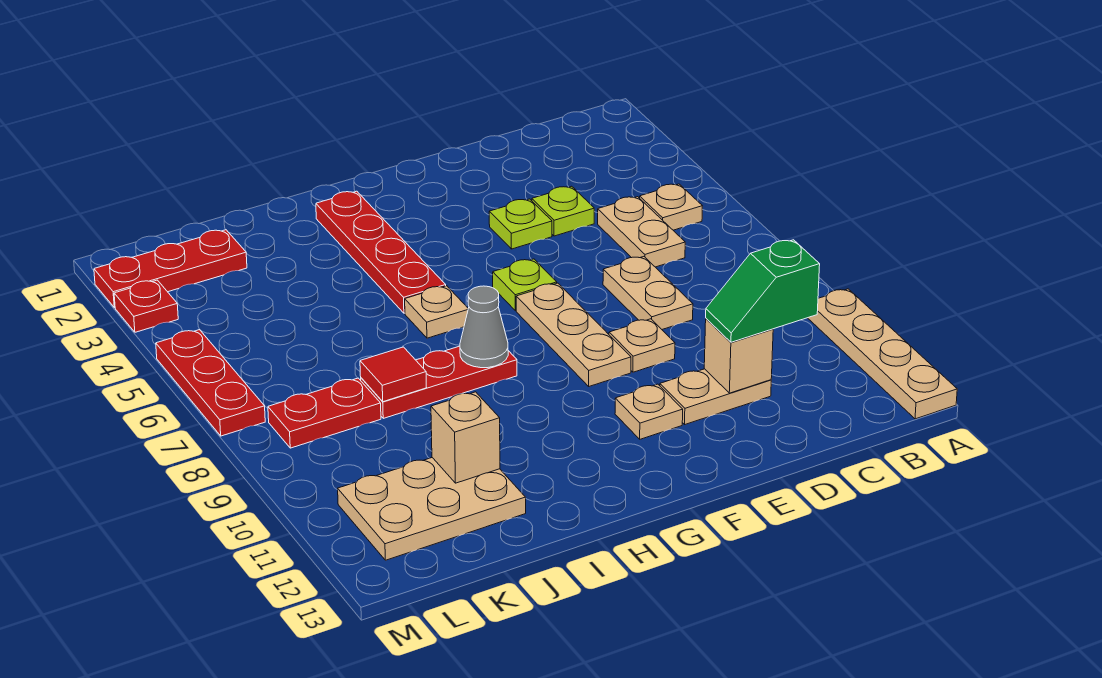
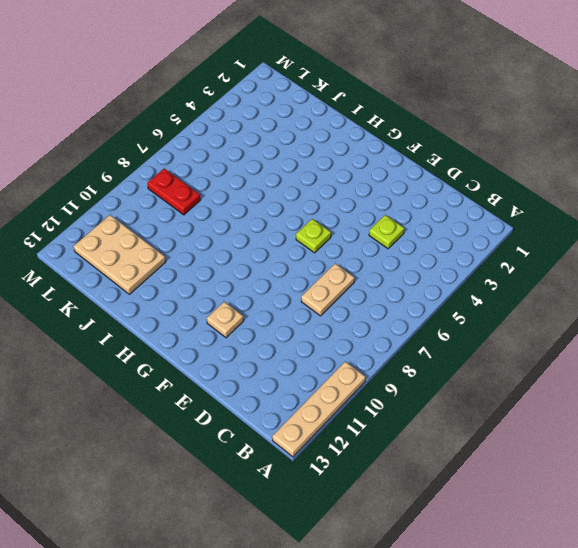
none -> tan plate B5 level 1
none -> tan plate C5:C6 level 1
none -> tan plate D11:E11 level 1

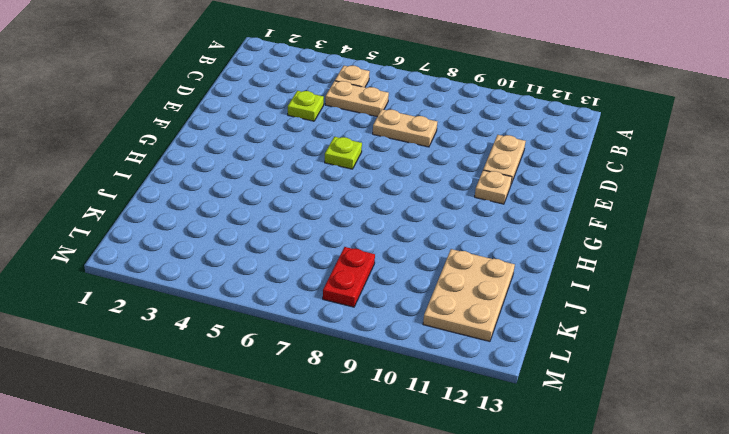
none -> tan plate A10:A13 level 1
none -> lime plate E4 level 1
none -> tan plate E9 level 1

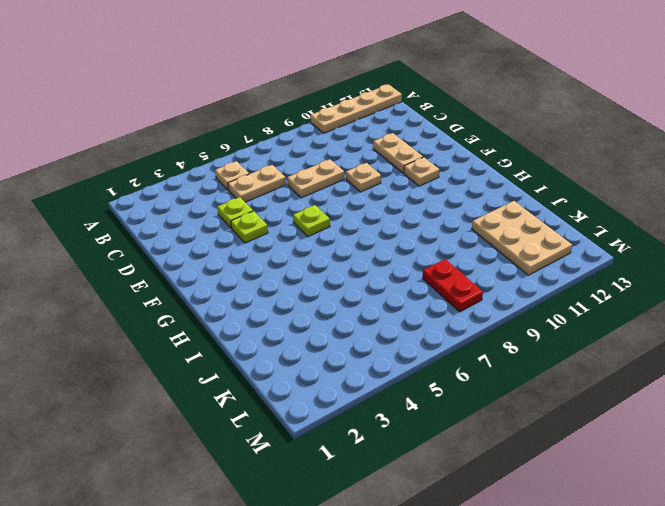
none -> tan plate F7:F9 level 1
none -> red plate H2:H5 level 1
none -> tan plate H6 level 1

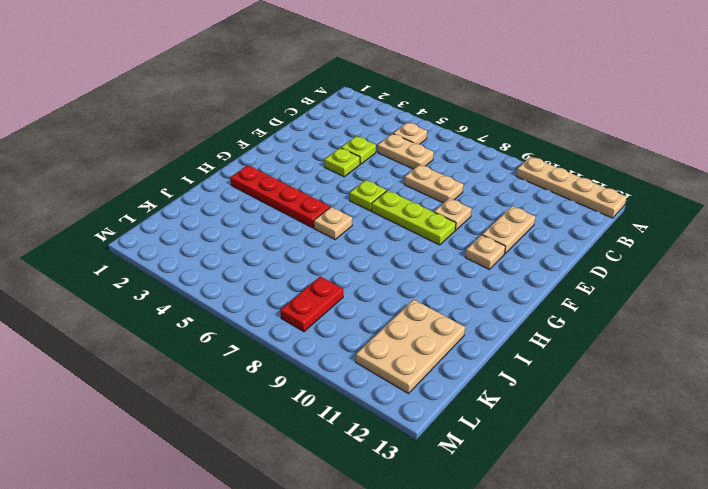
lime plate F7:F9 level 1 -> tan plate F7:F9 level 1
none -> red plate H8:J8 level 1
none -> red plate K2:M2 level 1
none -> red plate M3 level 1

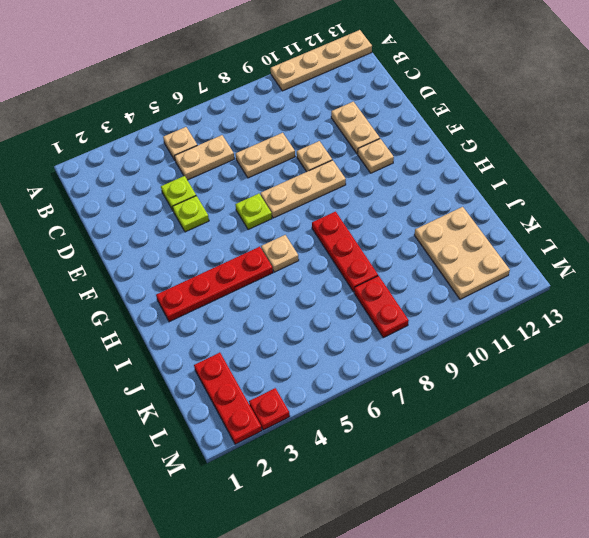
none -> red plate M5:M7 level 1
none -> tan brick D11 level 2
none -> grey cone H8 level 2

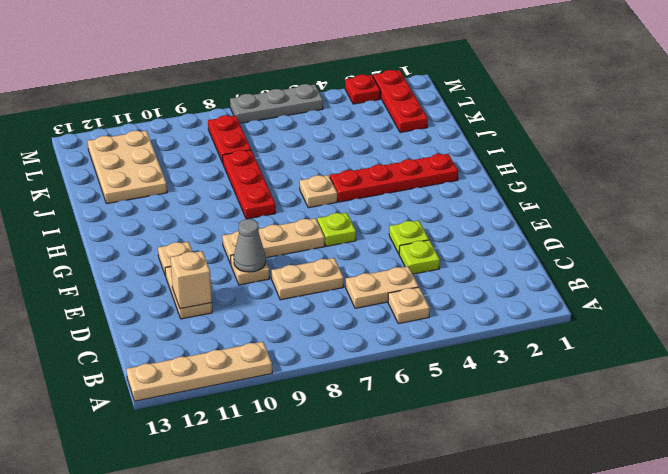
grey cone E9 level 2 -> grey cone H8 level 2
grey plate M5:M7 level 1 -> red plate M5:M7 level 1
none -> red tile J8 level 2
none -> tan brick J11 level 2
none -> green slope C11:D11 level 3 top C

